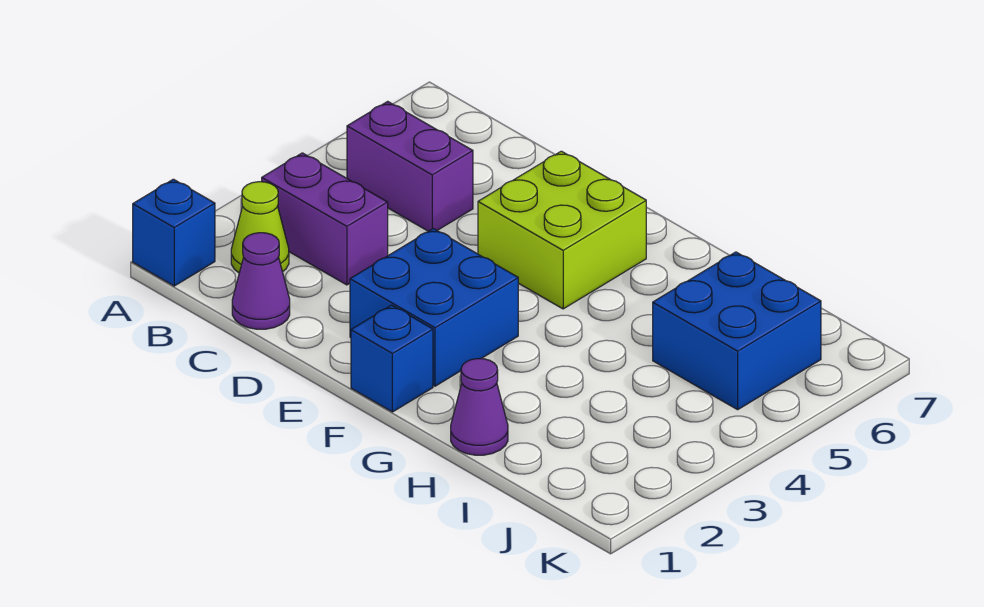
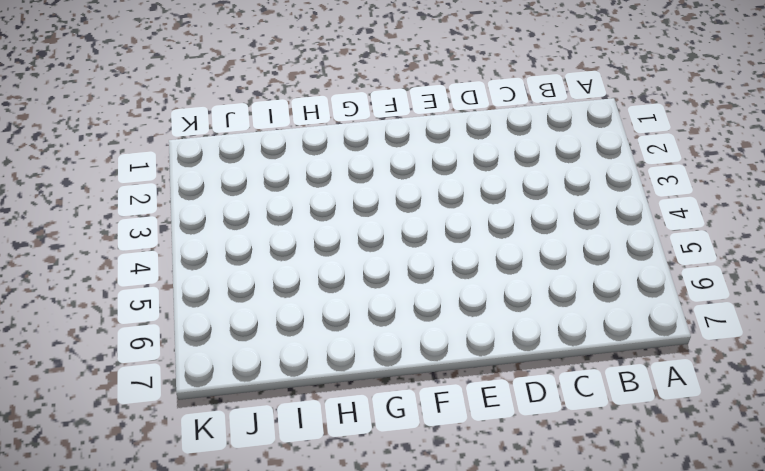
none -> blue brick A1 level 1
none -> lime cone B2 level 1

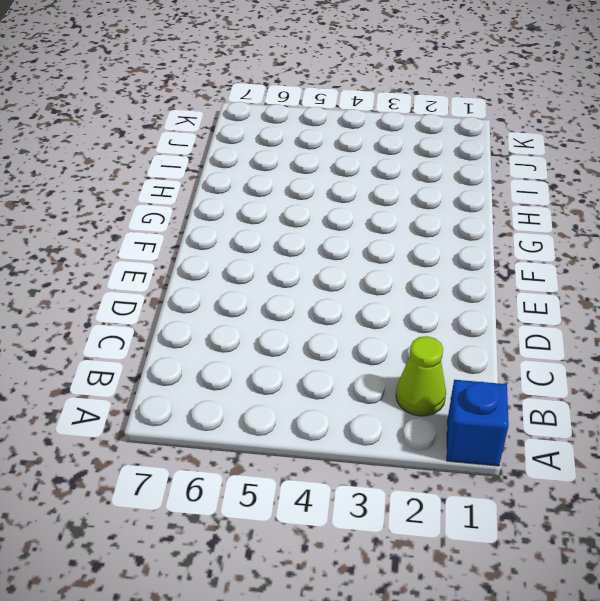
none -> purple brick B3:C3 level 1
none -> purple brick B5:C5 level 1

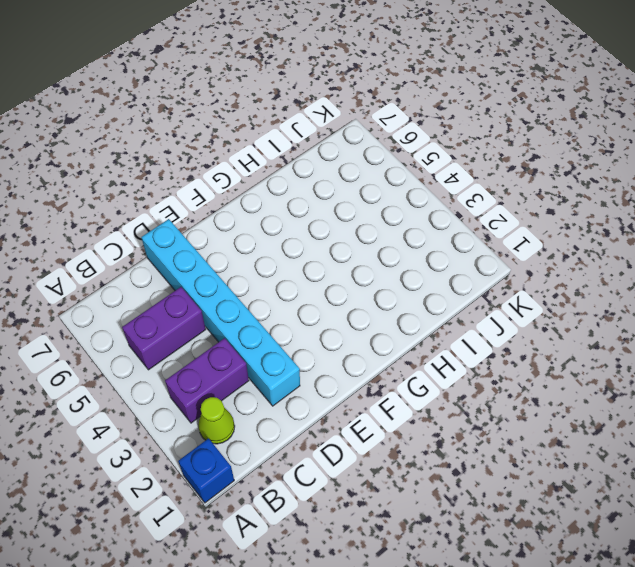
cyan brick D2:D7 level 1 -> none
none -> purple cone C1 level 1
none -> blue brick E2:F3 level 1

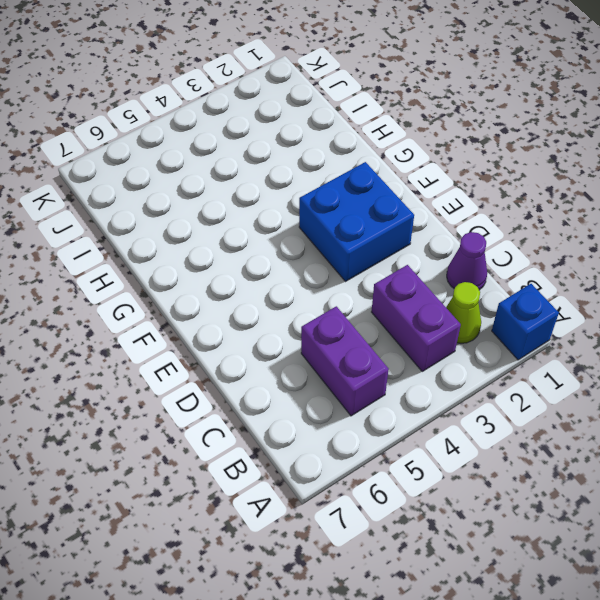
none -> lime brick E5:F6 level 1
none -> blue brick F1 level 1

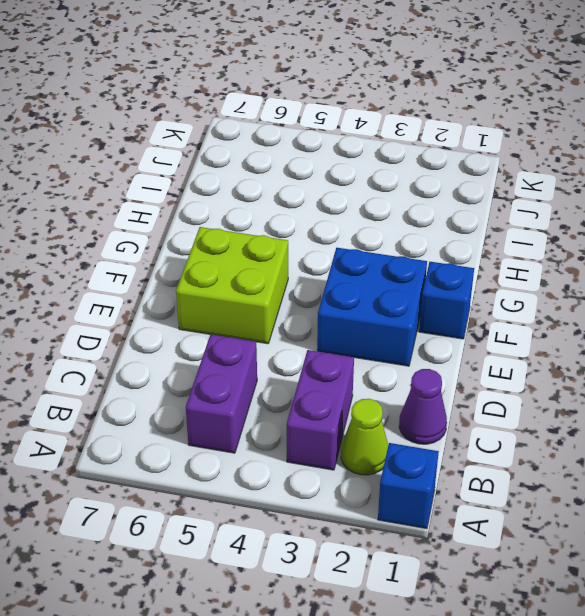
none -> purple cone H1 level 1
none -> blue brick I5:J6 level 1

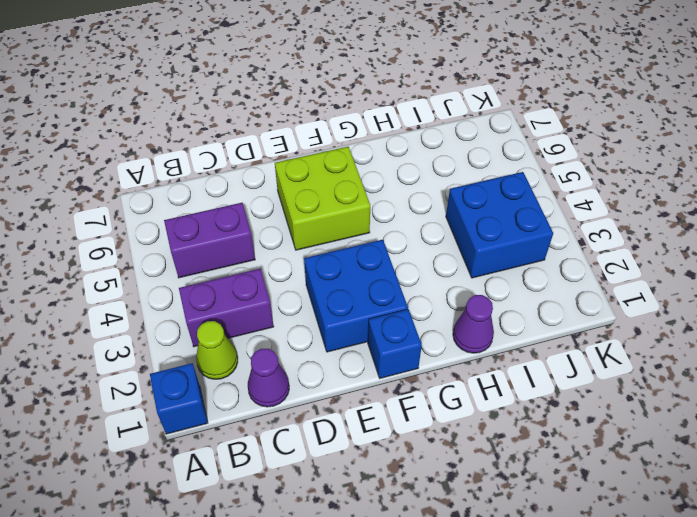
blue brick I3:J4 level 1 -> blue brick I5:J6 level 1

